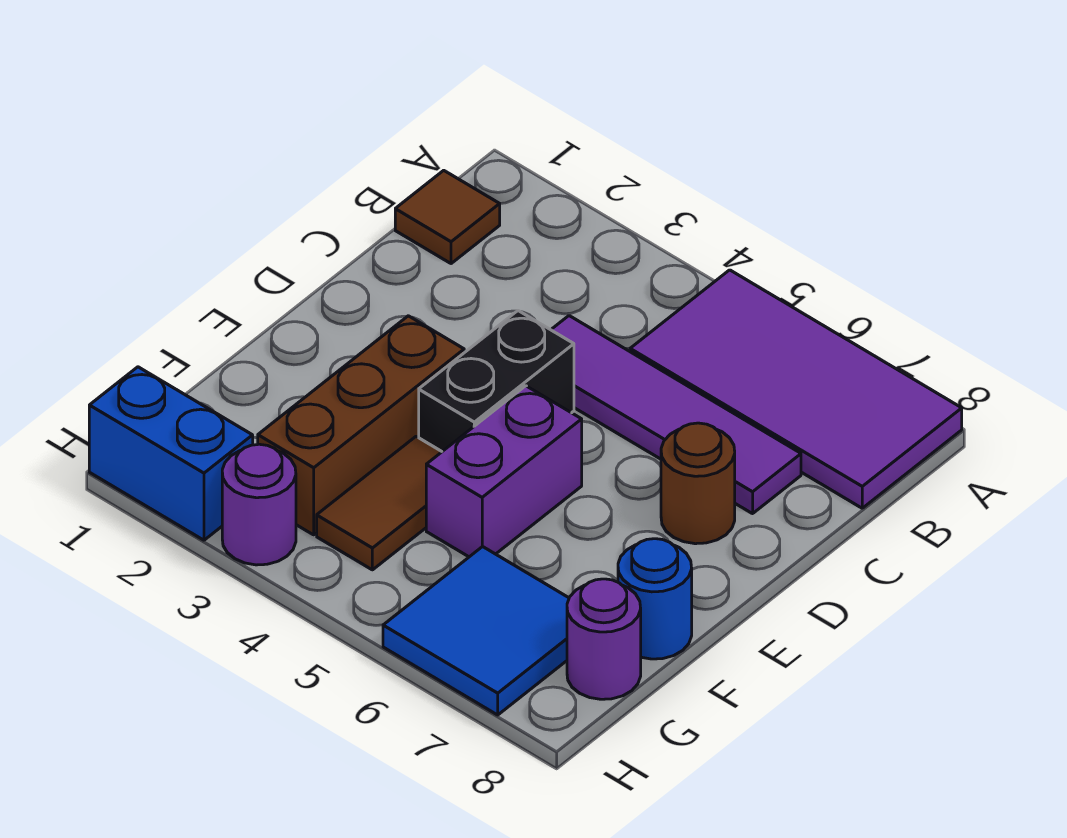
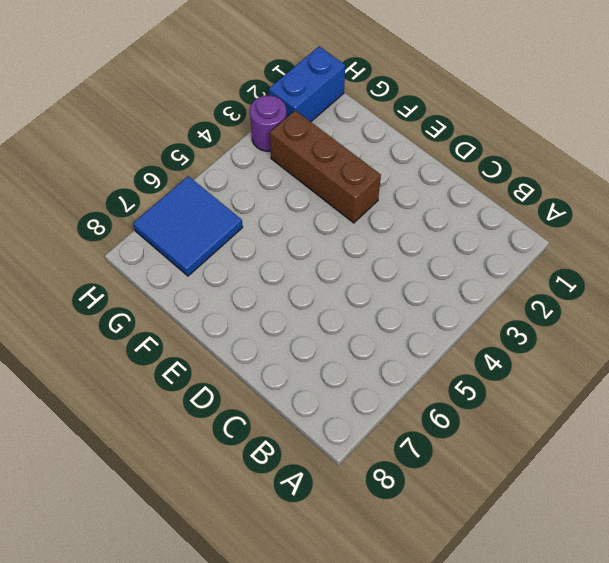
none -> purple tile A5:B8 level 1
none -> brown tile B1 level 1
none -> purple tile C4:C7 level 1

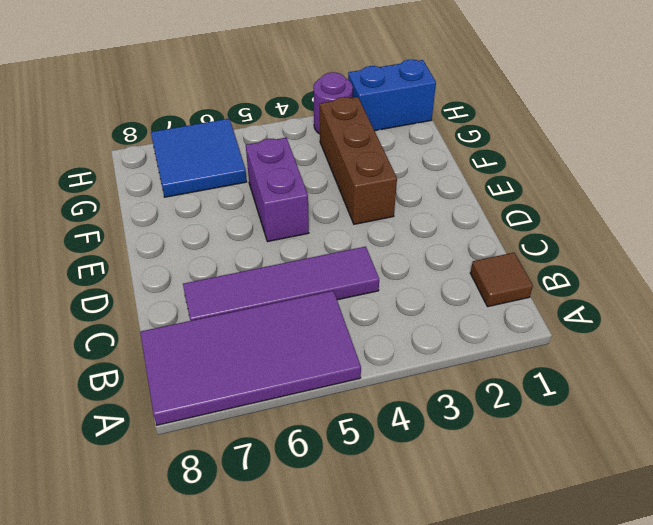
none -> black brick D4:E4 level 1
none -> brown round brick D7 level 1
none -> brown tile F4:G4 level 1

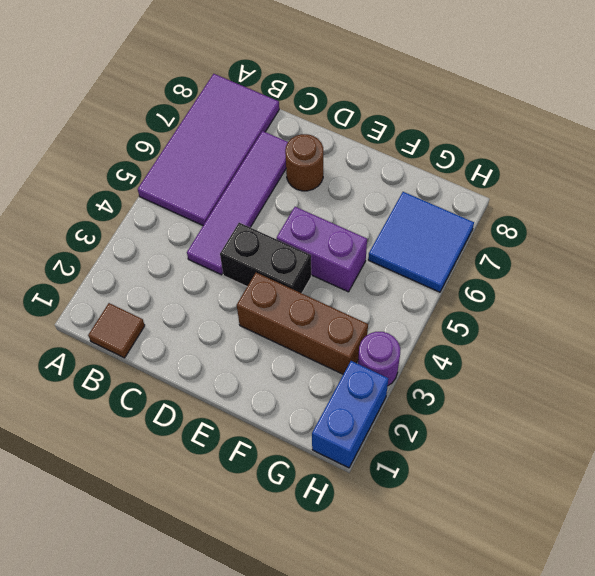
none -> brown tile F4:G4 level 1
none -> blue round brick F8 level 1
none -> purple round brick G8 level 1

